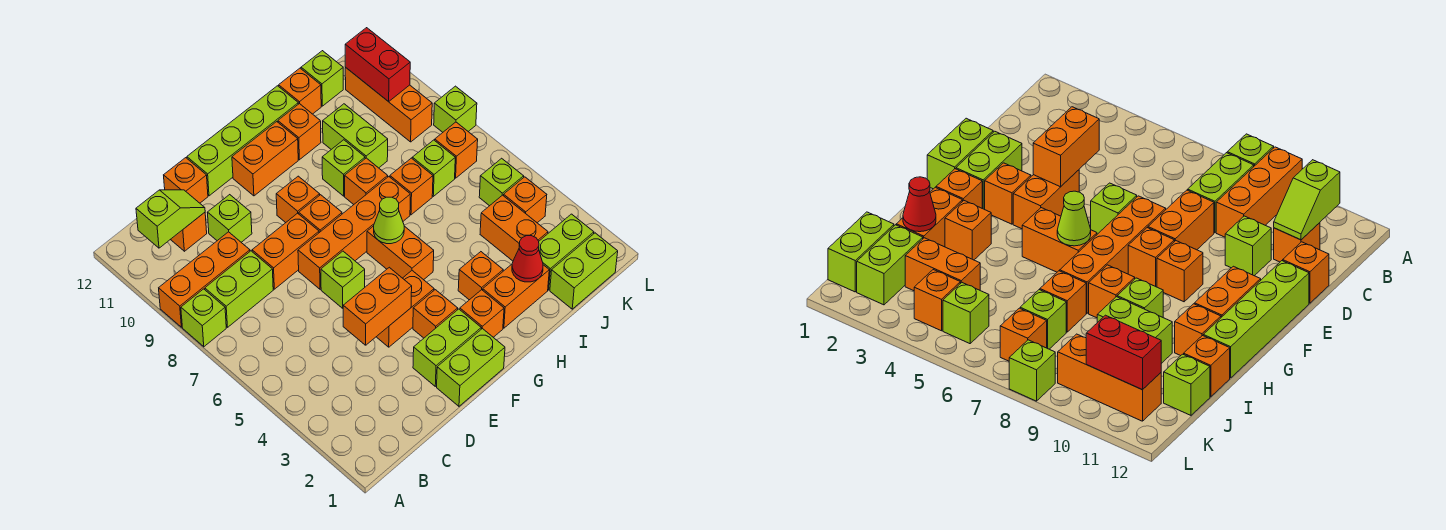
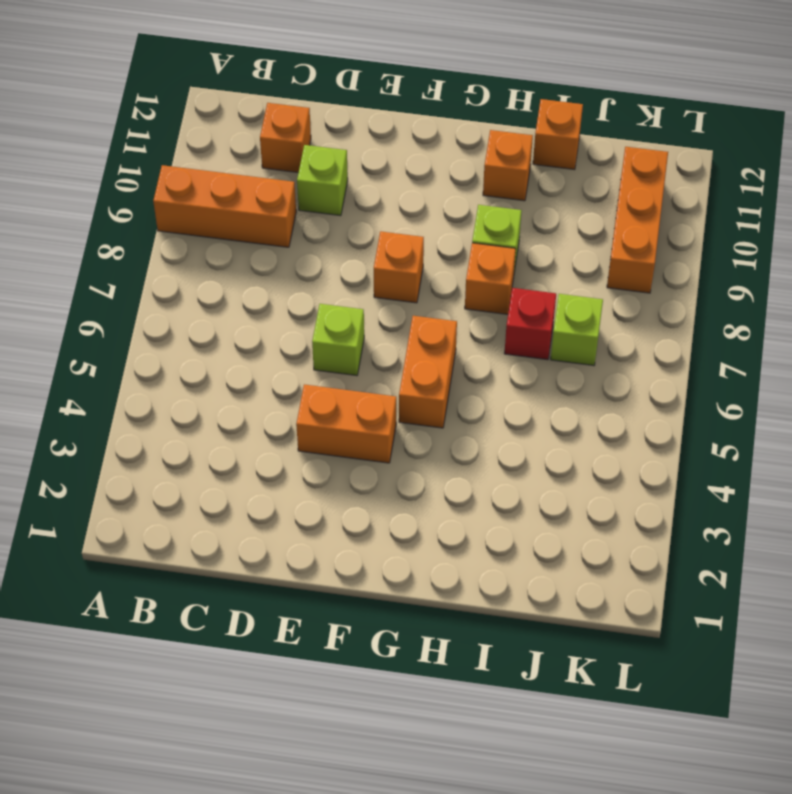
red brick I7 level 1 -> orange brick I7 level 1
none -> lime brick A8 level 1
none -> lime brick B8:C8 level 1
none -> orange brick D8:E8 level 1
none -> orange brick D12 level 1

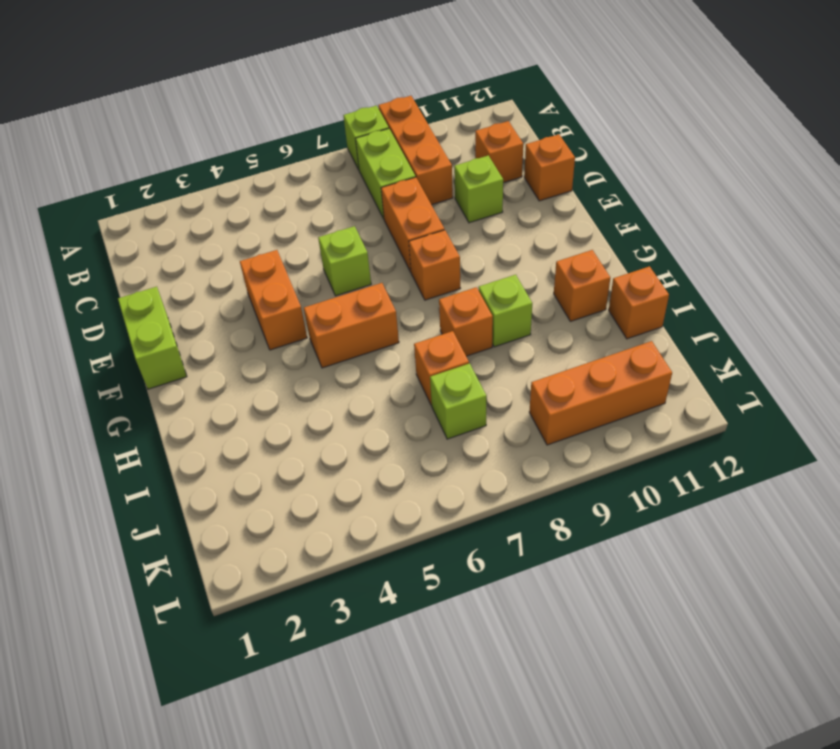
none -> lime brick E2:F2 level 1
none -> orange brick E7:H7 level 1
none -> lime brick E12:H12 level 1
none -> orange brick F3 level 1

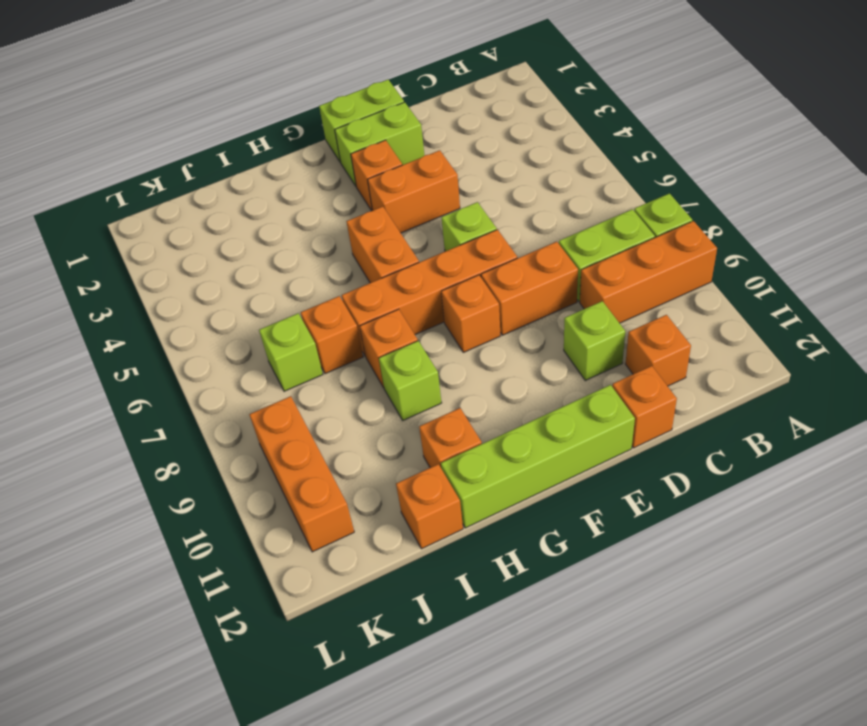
none -> orange brick F9 level 1
none -> orange brick F11:G11 level 1
none -> orange brick G2 level 1
none -> orange brick H2:I2 level 1

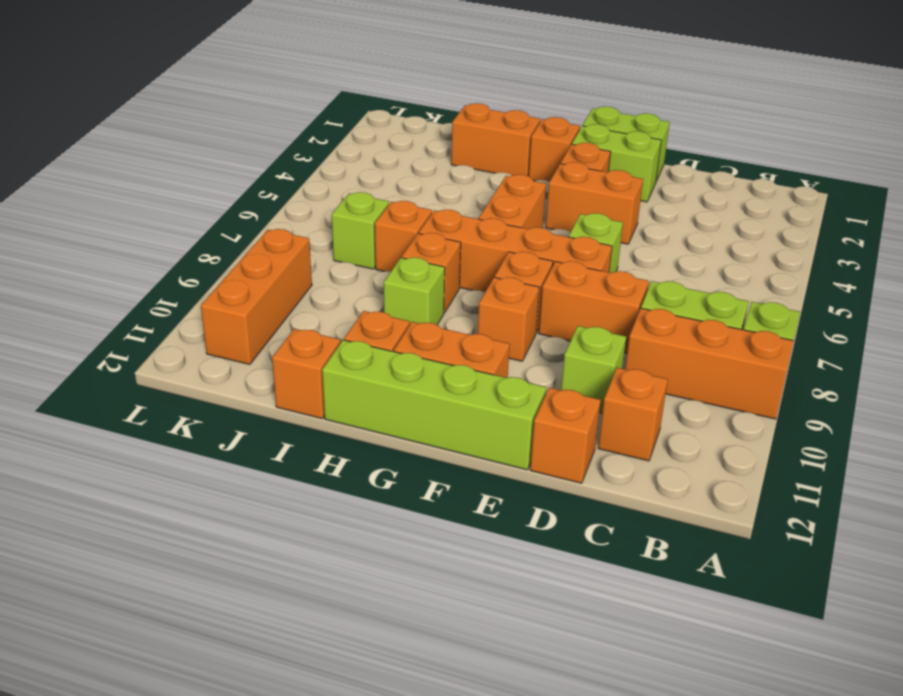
none -> orange brick H3 level 1
none -> lime brick I9:I10 level 1
none -> lime brick J1:K1 level 1
none -> lime brick J2:K2 level 1

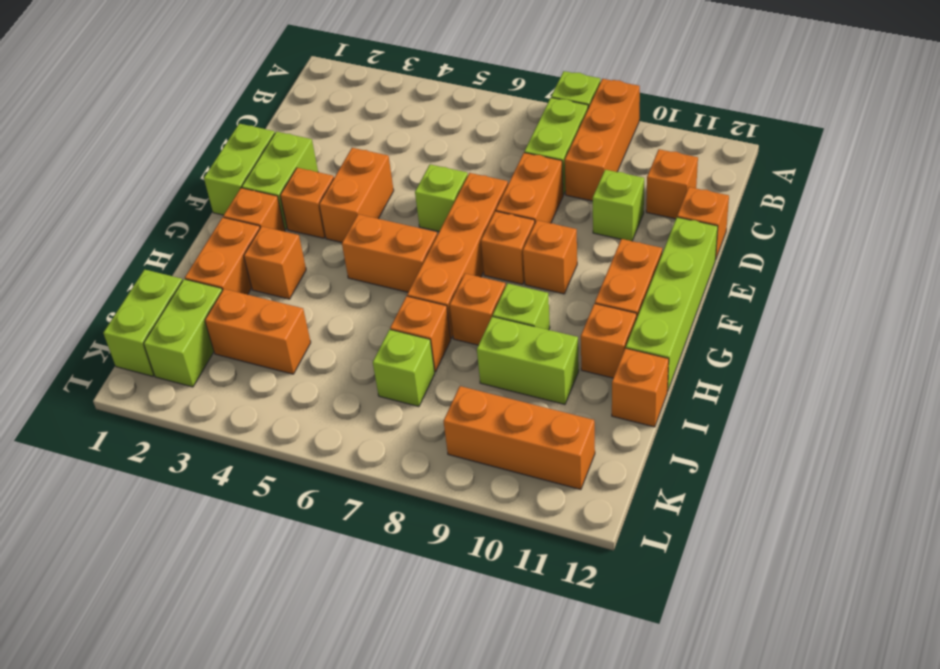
none -> lime brick J12 level 1
none -> orange brick K4 level 1
none -> lime brick K5 level 1
none -> orange brick K7 level 1

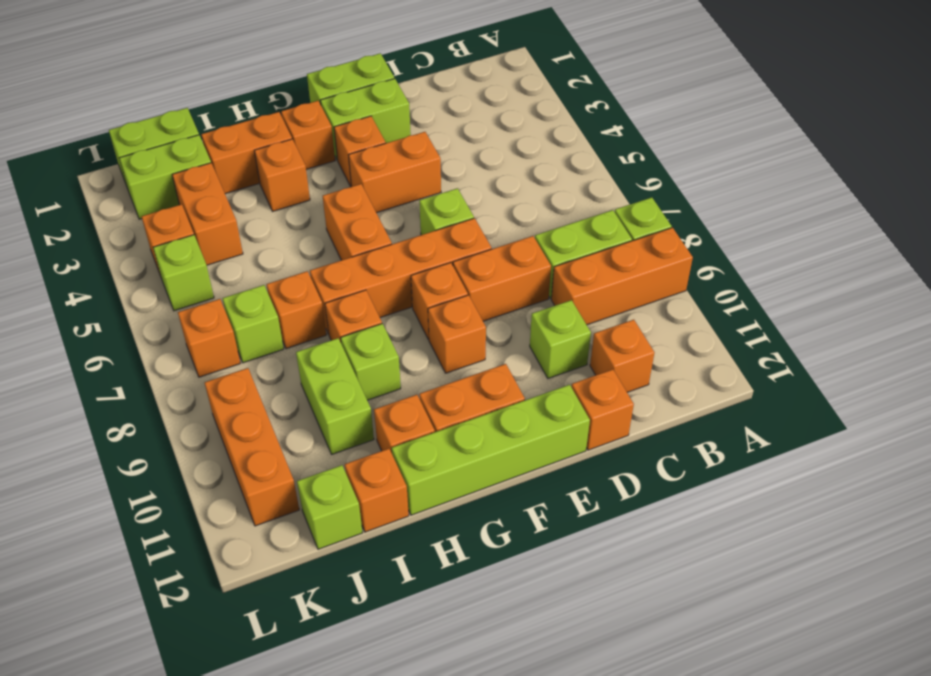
none -> lime brick L8 level 1
none -> lime slope B11:C11 level 2 top B
none -> orange brick D4:E4 level 2
none -> lime cone G6 level 2

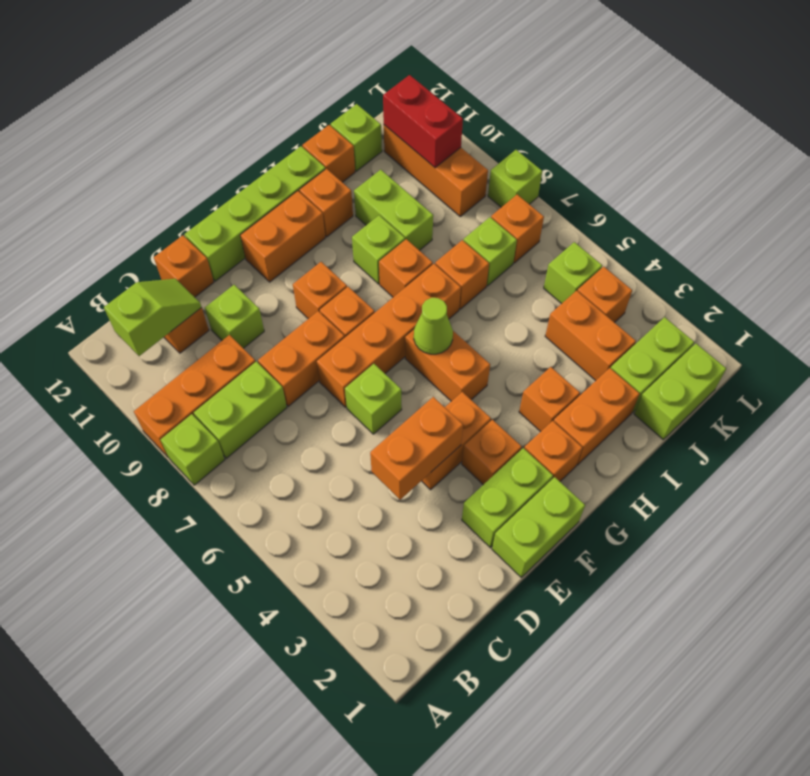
none -> red cone I2 level 2

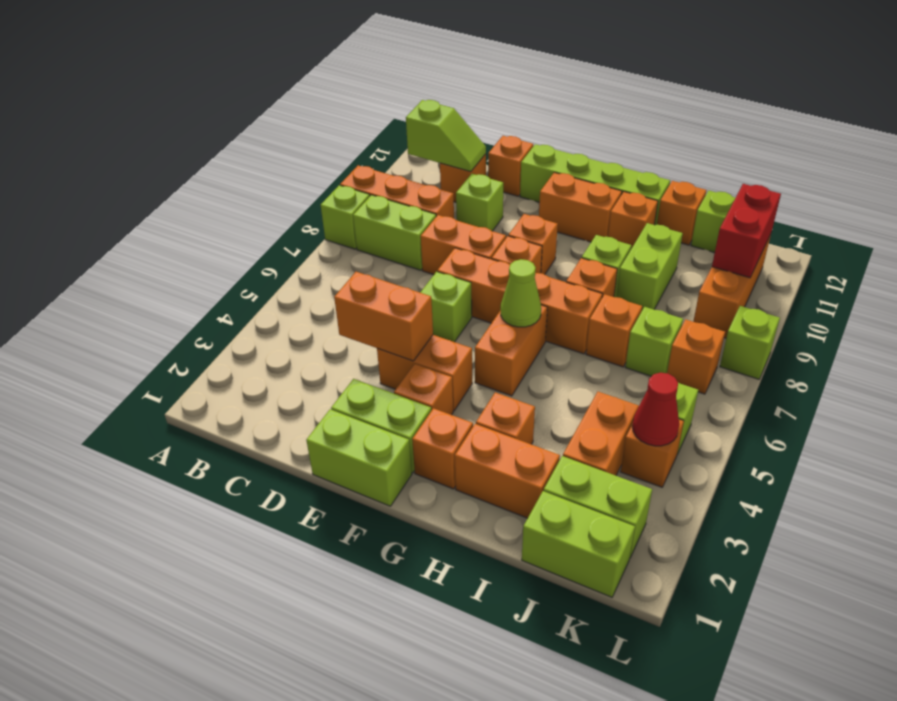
red cone K4 level 2 -> red cone I2 level 2

